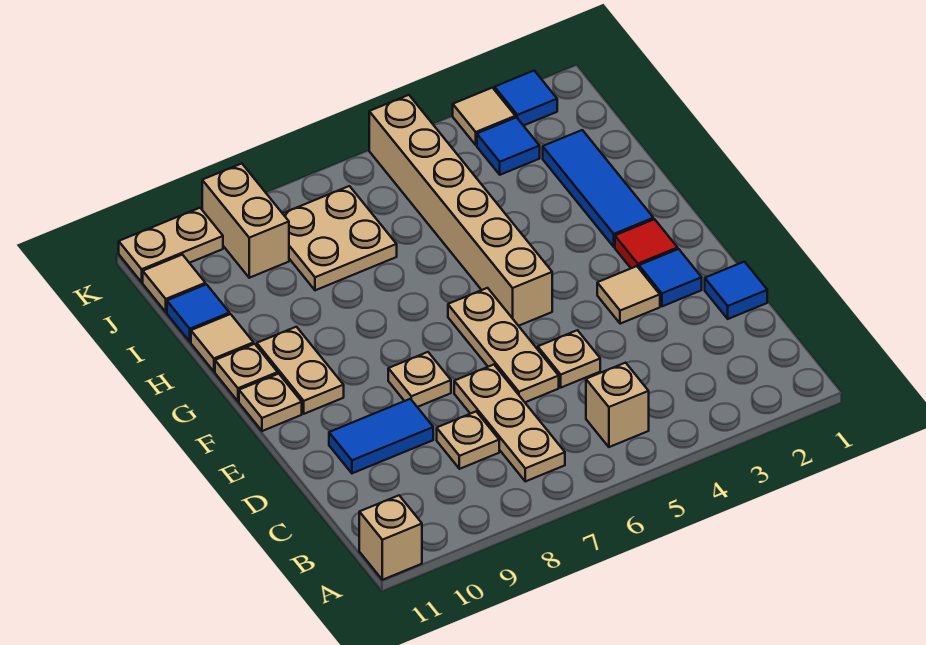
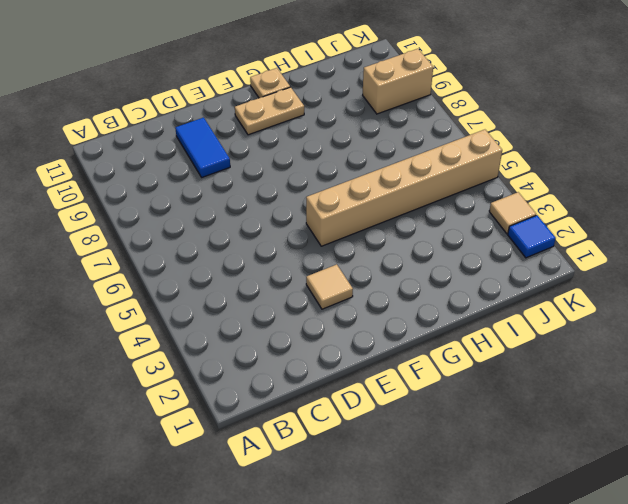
none -> tan brick A11 level 1
none -> tan brick B5 level 1
none -> tan plate B7:D7 level 1

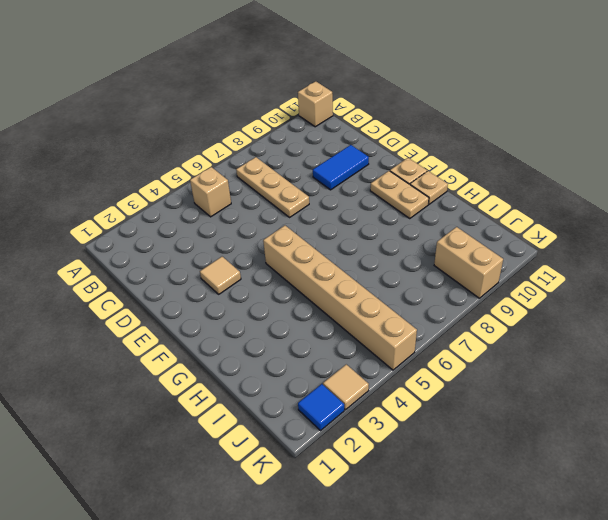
none -> tan plate C8 level 1
none -> blue tile D1 level 1
none -> tan plate D5 level 1

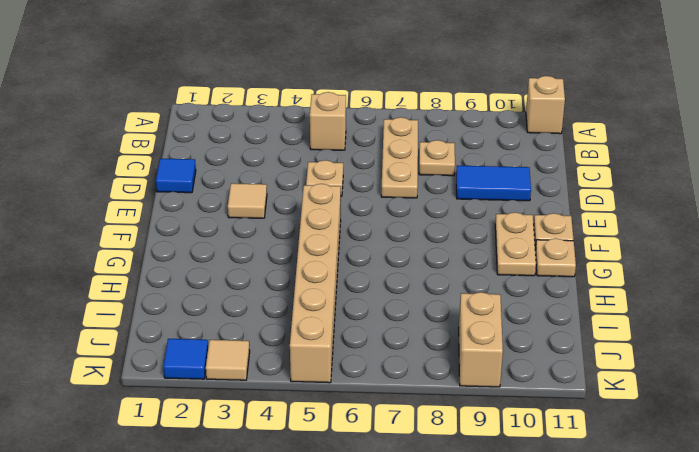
none -> tan plate D6:F6 level 1
none -> blue tile E2 level 1
none -> tan plate E8 level 1

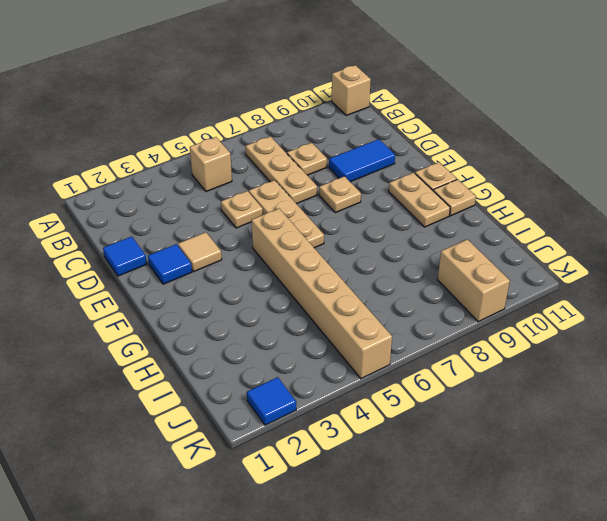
none -> red tile F2 level 1
none -> blue tile G2:I2 level 1
none -> tan tile H11 level 1

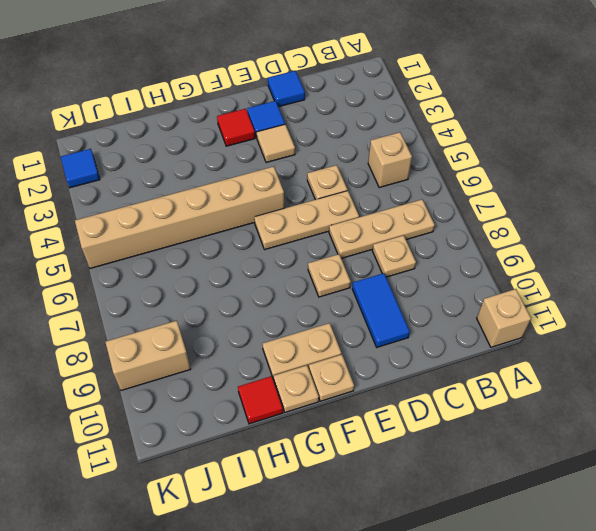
red tile H11 level 1 -> tan tile H11 level 1
none -> blue tile G2:I2 level 1
none -> tan plate I7:J8 level 1
none -> blue tile I11 level 1

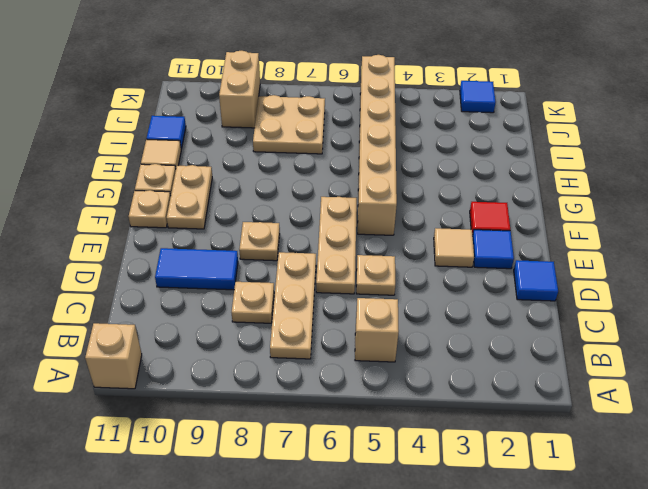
none -> blue tile G2:I2 level 1
none -> blue tile J3 level 1
none -> tan tile J11 level 1

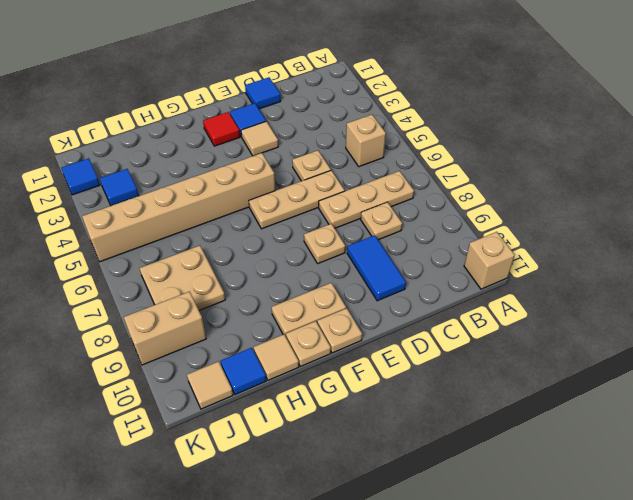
none -> blue tile G2:I2 level 1
none -> tan tile K3 level 1
none -> tan plate K10:K11 level 1

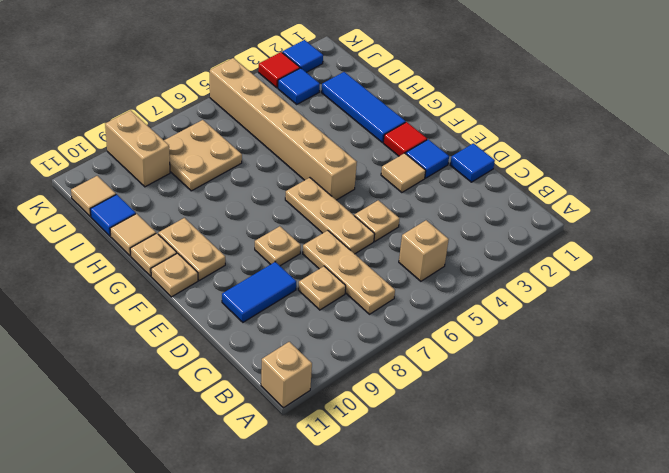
red tile K3 level 1 -> tan tile K3 level 1
none -> tan plate K10:K11 level 1

